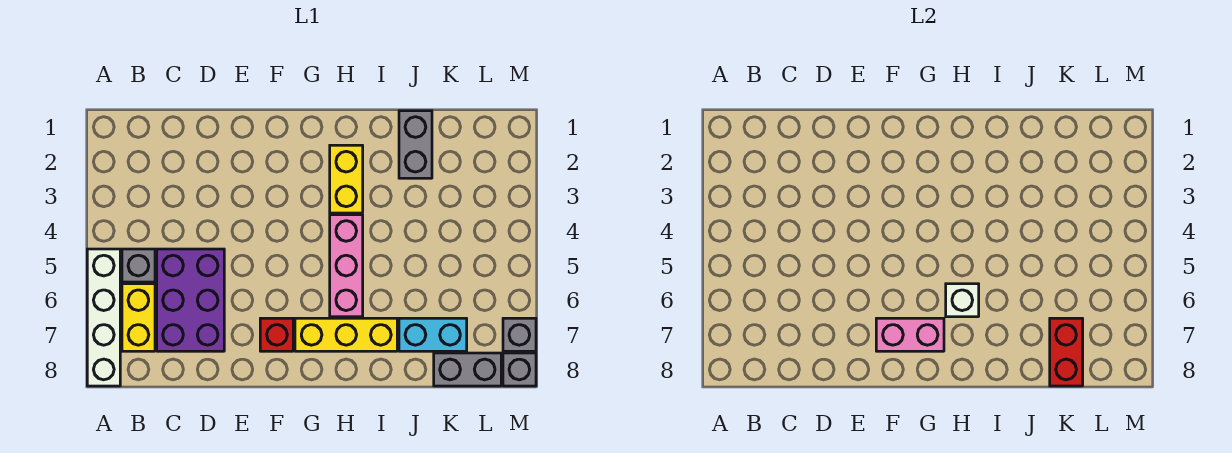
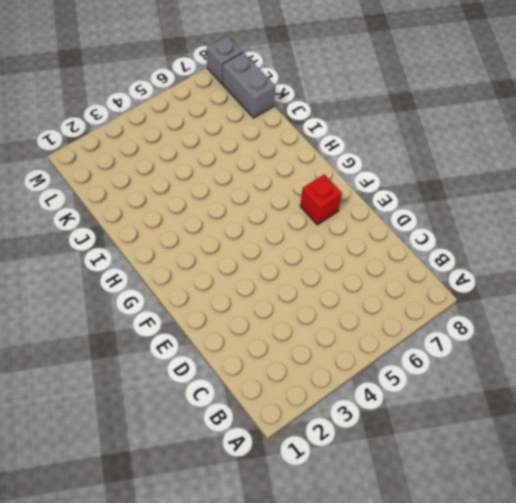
none -> white brick A5:A8 level 1
none -> grey brick B5 level 1
none -> yellow brick B6:B7 level 1

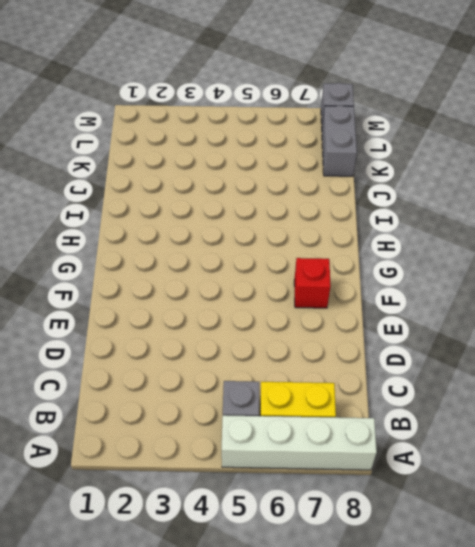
none -> purple brick C5:D7 level 1
none -> yellow brick G7:I7 level 1
none -> yellow brick H2:H3 level 1

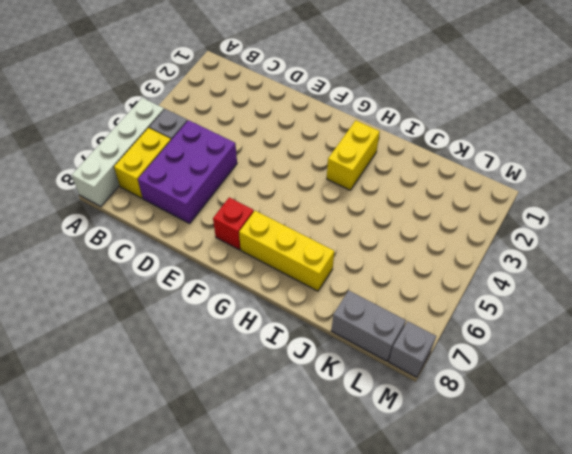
none -> pink brick H4:H6 level 1
none -> grey brick J1:J2 level 1
none -> cyan brick J7:K7 level 1

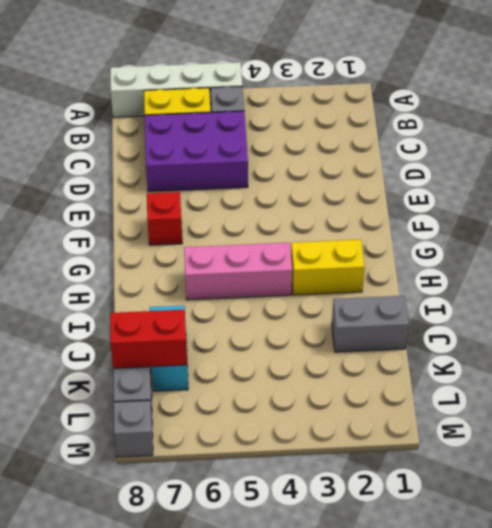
none -> yellow brick G7:I7 level 1
none -> grey brick M7 level 1
none -> pink brick F7:G7 level 2

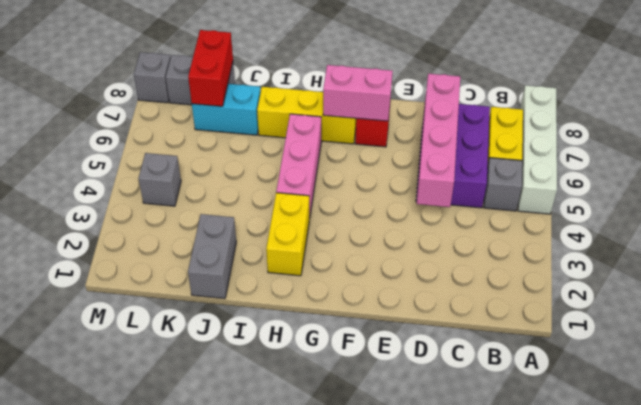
pink brick D4:D7 level 2 -> none
grey brick L4 level 1 -> grey brick M7 level 1
none -> white brick H6 level 2

